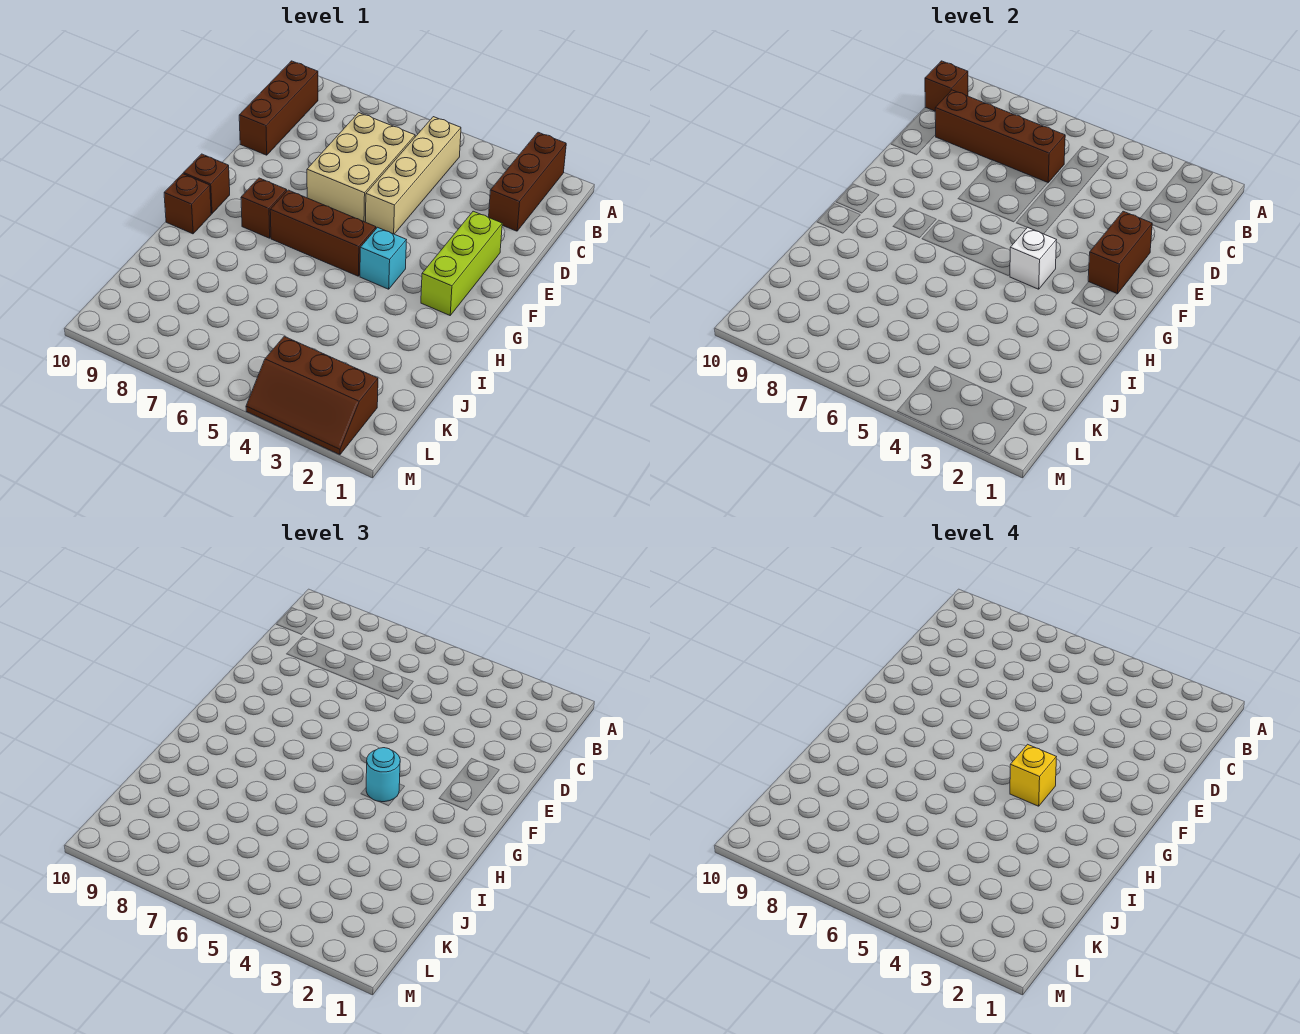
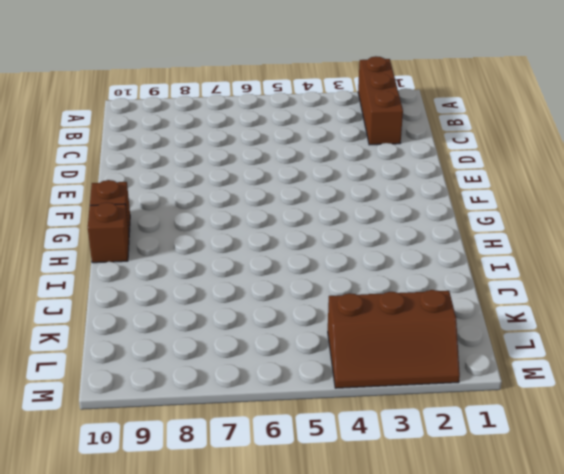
none -> tan brick B5:E5 level 1
none -> brown brick B10:D10 level 1
none -> tan brick C6:E7 level 1

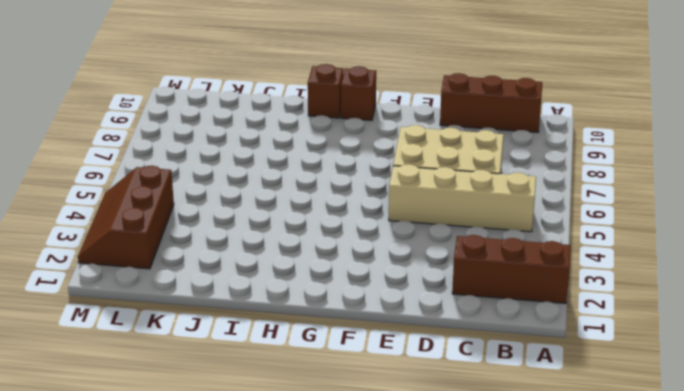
none -> lime brick E2:G2 level 1
none -> cyan brick G4 level 1
none -> brown brick G5:G7 level 1

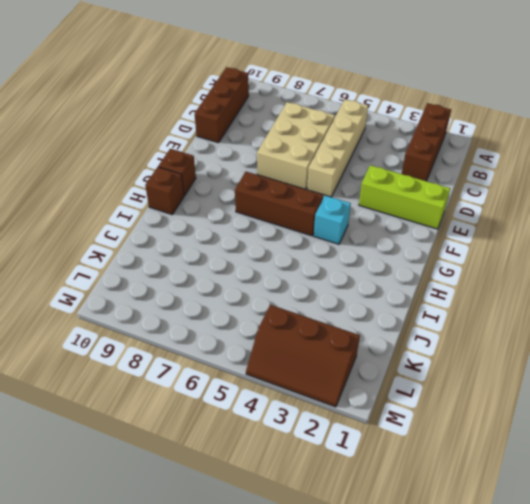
lime brick E1:E3 level 1 -> lime brick E2:G2 level 1
none -> brown brick G8 level 1
none -> brown brick B10 level 2
none -> brown brick C6:C9 level 2

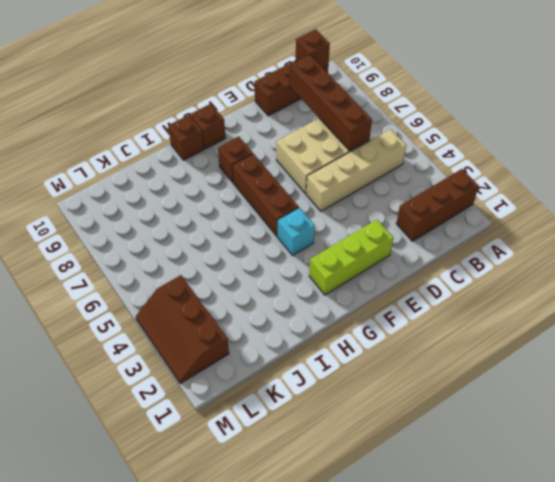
none -> brown brick E2:F2 level 2
none -> white brick G4 level 2
none -> cyan round brick G4 level 3

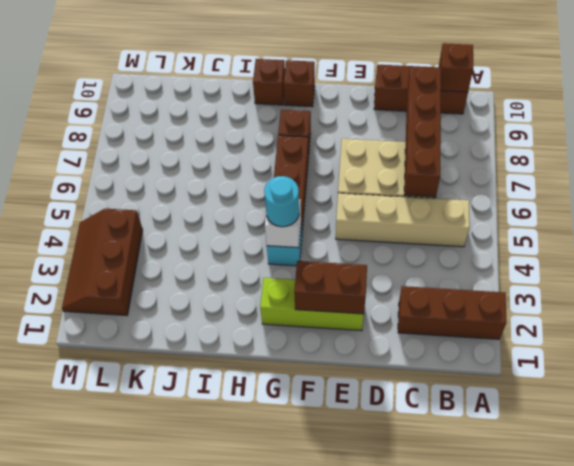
none -> yellow brick G4 level 4

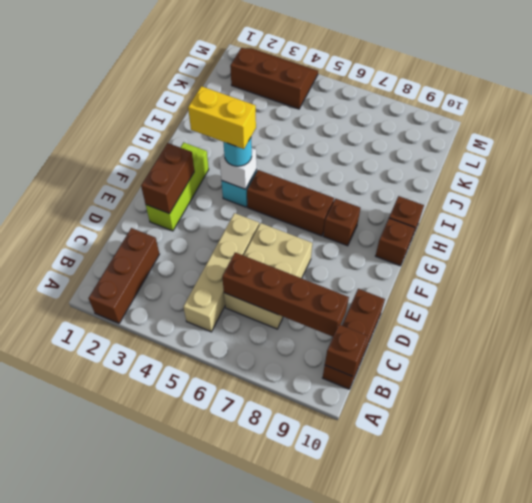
yellow brick G3:G4 level 4 -> yellow brick G4 level 4

